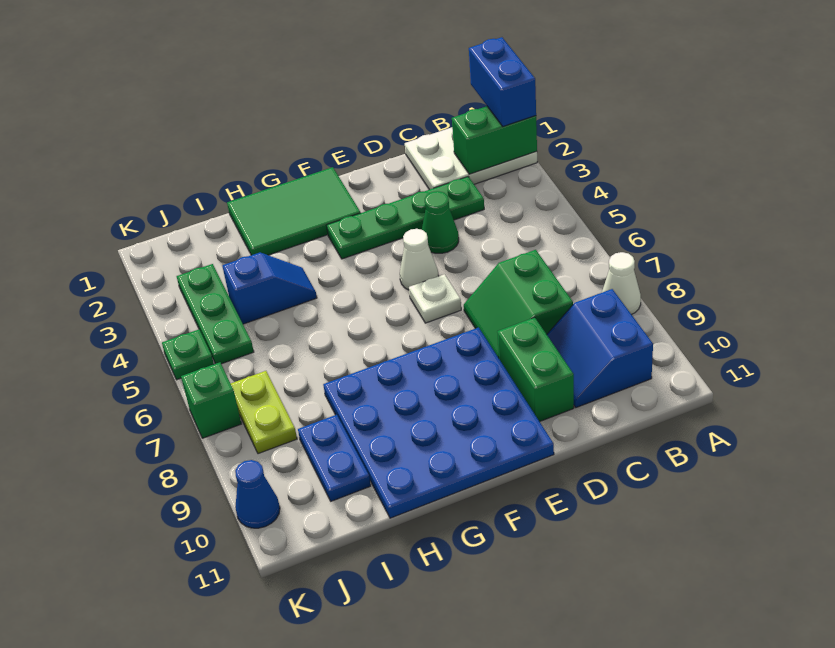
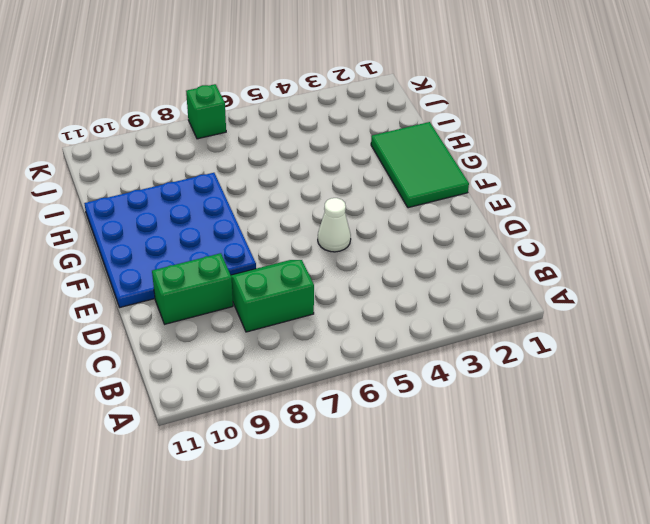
none -> white plate A1:C2 level 1
none -> white cone A8 level 1
none -> blue slope B9:C10 level 1 top B

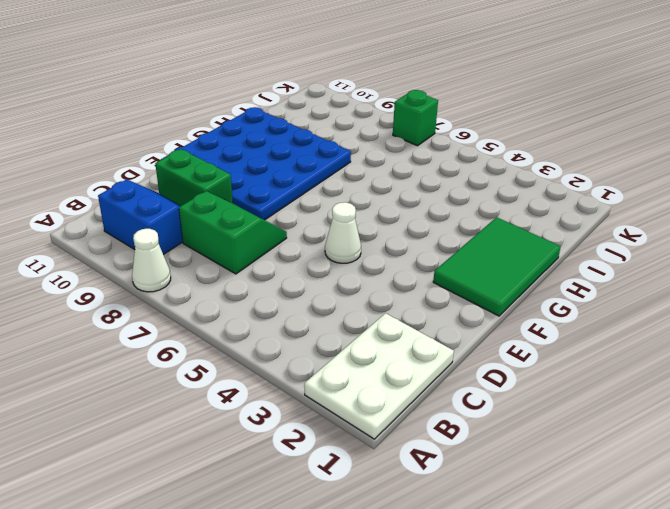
none -> green plate C3:F3 level 1
none -> green cone D4 level 1
none -> white plate E6 level 1

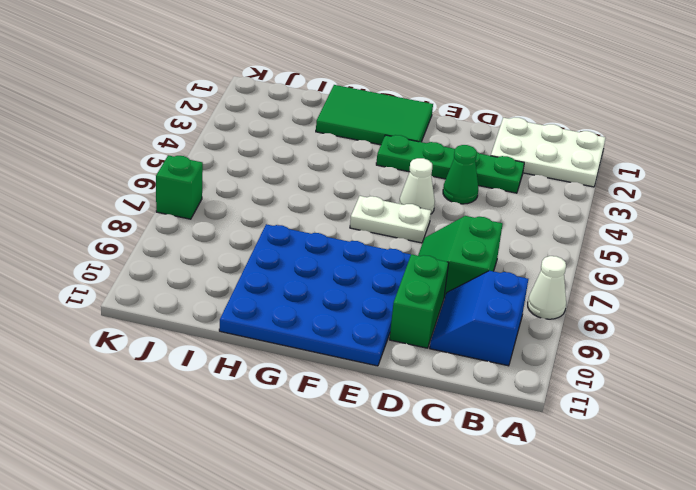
white plate E6:F6 level 1 -> white plate E6 level 1
none -> blue slope H4:I4 level 1 top I
none -> blue plate I9:I10 level 1
none -> green plate J3:J5 level 1

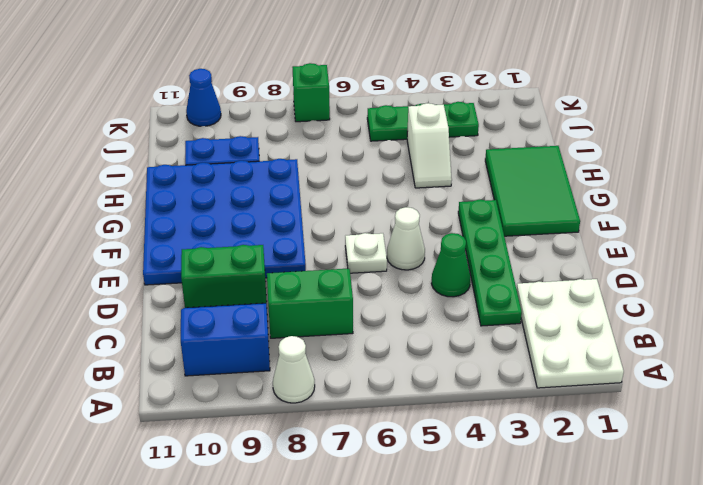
white slope H4:I4 level 1 top I -> blue slope H4:I4 level 1 top I
none -> lime plate J7:J8 level 1
none -> green plate K5 level 1
none -> green brick A2:B2 level 2

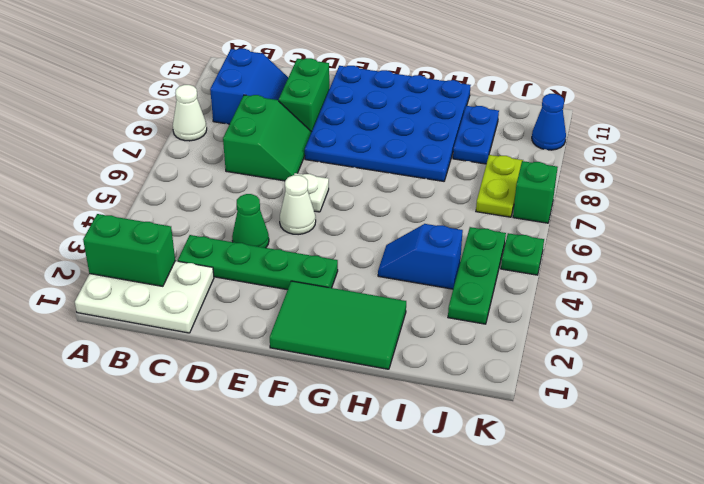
none -> blue brick A1:A2 level 3

